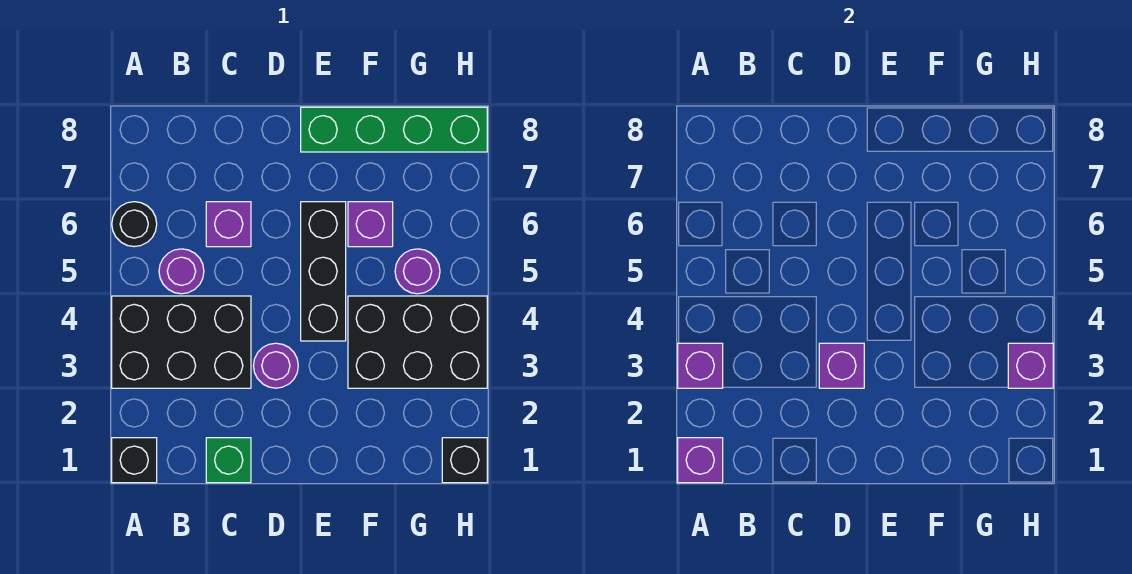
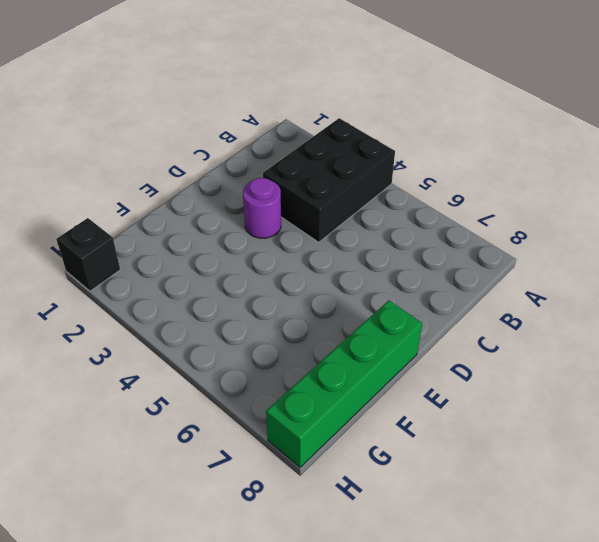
none -> black brick A1 level 1
none -> black round brick A6 level 1
none -> purple round brick B5 level 1

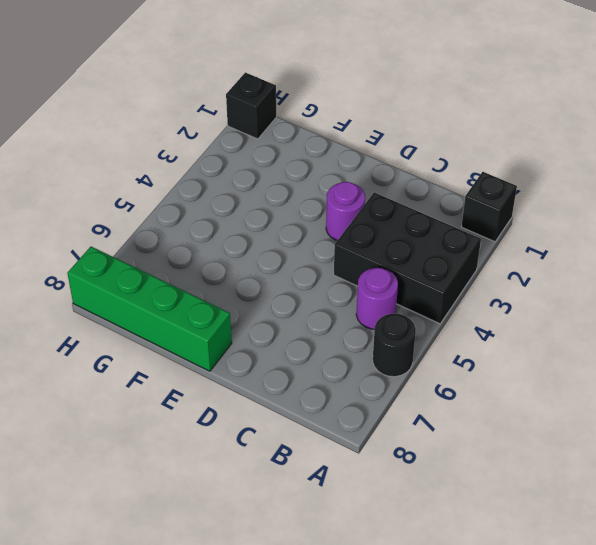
none -> green brick C1 level 1
none -> purple brick C6 level 1
none -> black brick E4:E6 level 1

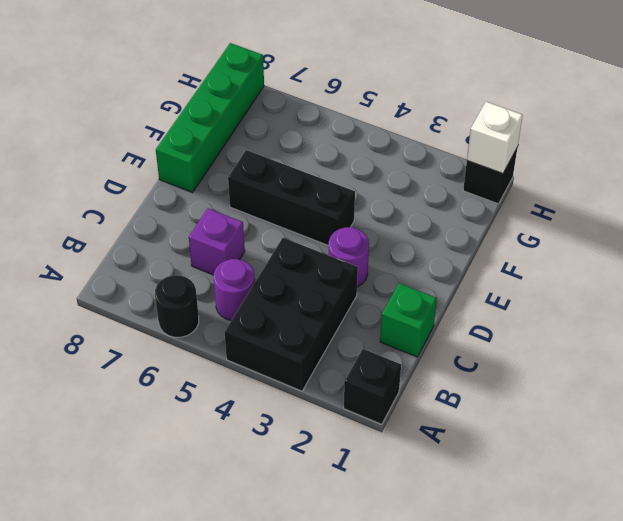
white brick H1 level 2 -> none
none -> black brick F3:H4 level 1
none -> purple brick F6 level 1
none -> purple round brick G5 level 1

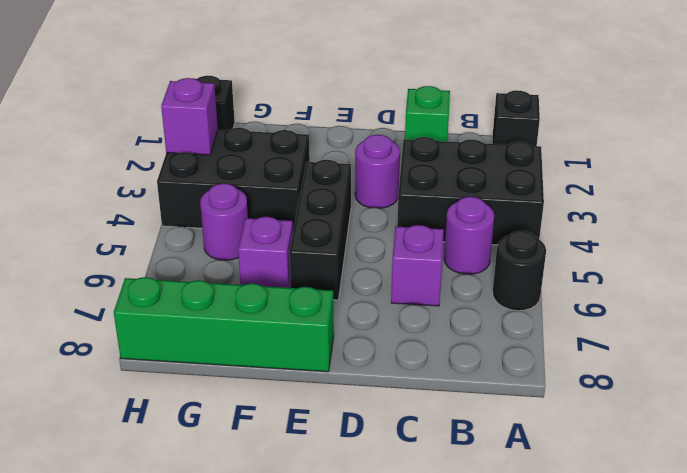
none -> purple brick A1 level 2
none -> purple brick A3 level 2
none -> purple brick D3 level 2

